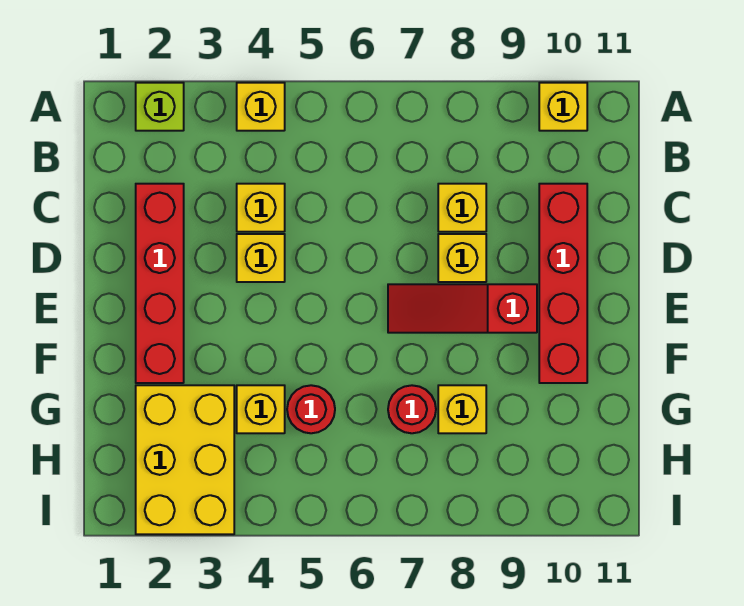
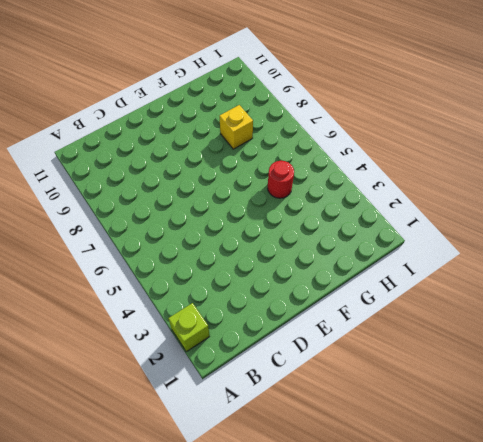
none -> yellow brick A4 level 1
none -> yellow brick A10 level 1
none -> red brick C2:F2 level 1

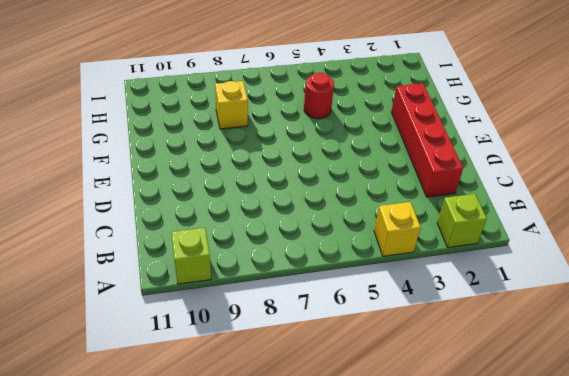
lime brick A10 level 1 -> yellow brick A10 level 1
none -> yellow brick C4 level 1
none -> yellow brick C8 level 1
none -> red brick C10:F10 level 1

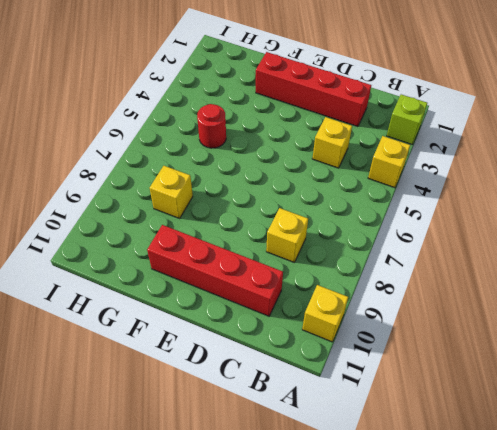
none -> yellow brick D4 level 1
none -> yellow brick D8 level 1
none -> red slope E7:E9 level 1 top 9

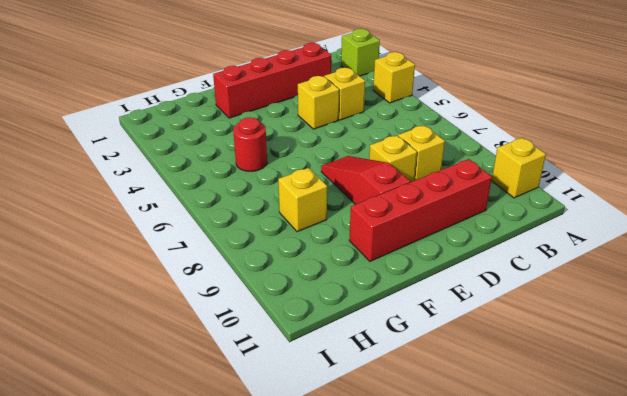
none -> yellow brick G2:I3 level 1
none -> yellow brick G4 level 1
none -> red round brick G7 level 1

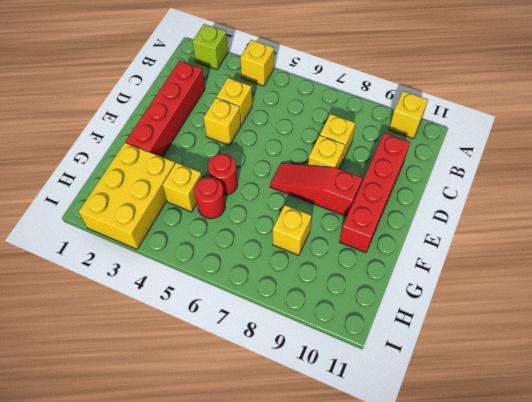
red round brick F5 level 1 -> red round brick G7 level 1

